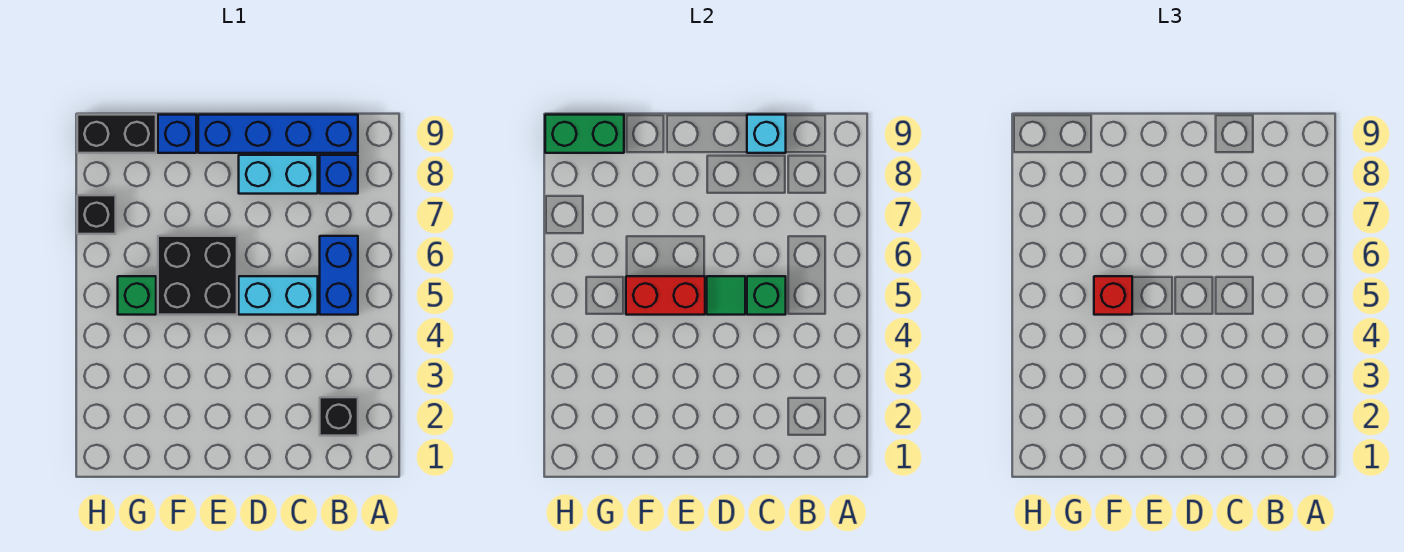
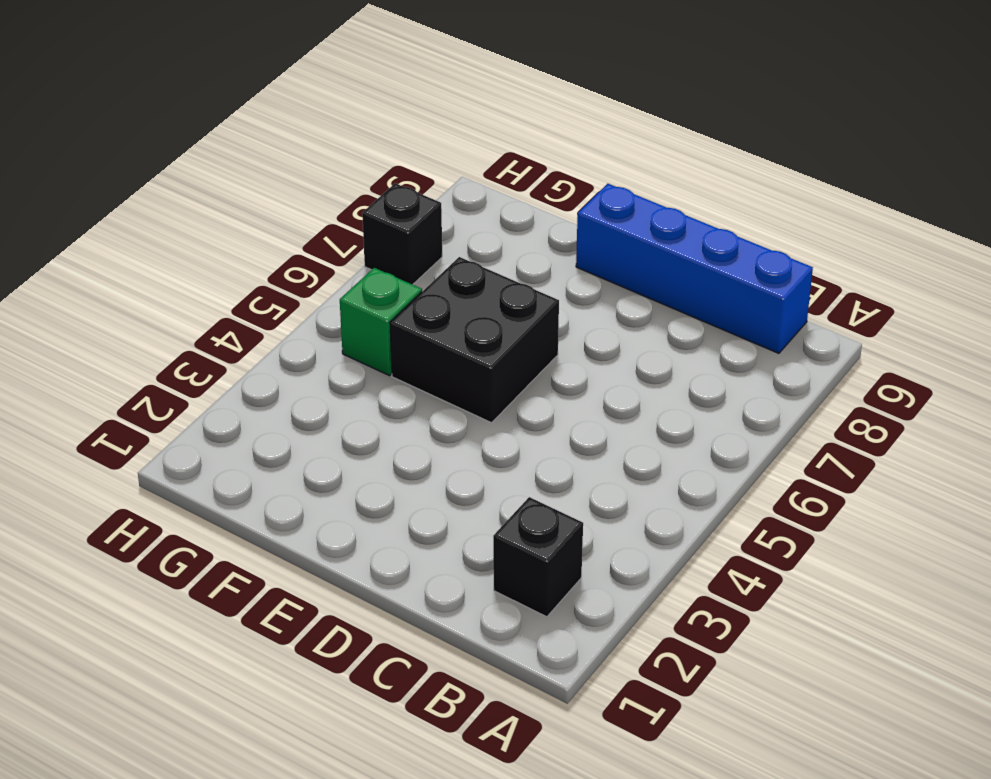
none -> blue brick B5:B6 level 1
none -> blue brick B8 level 1
none -> cyan brick C5:D5 level 1

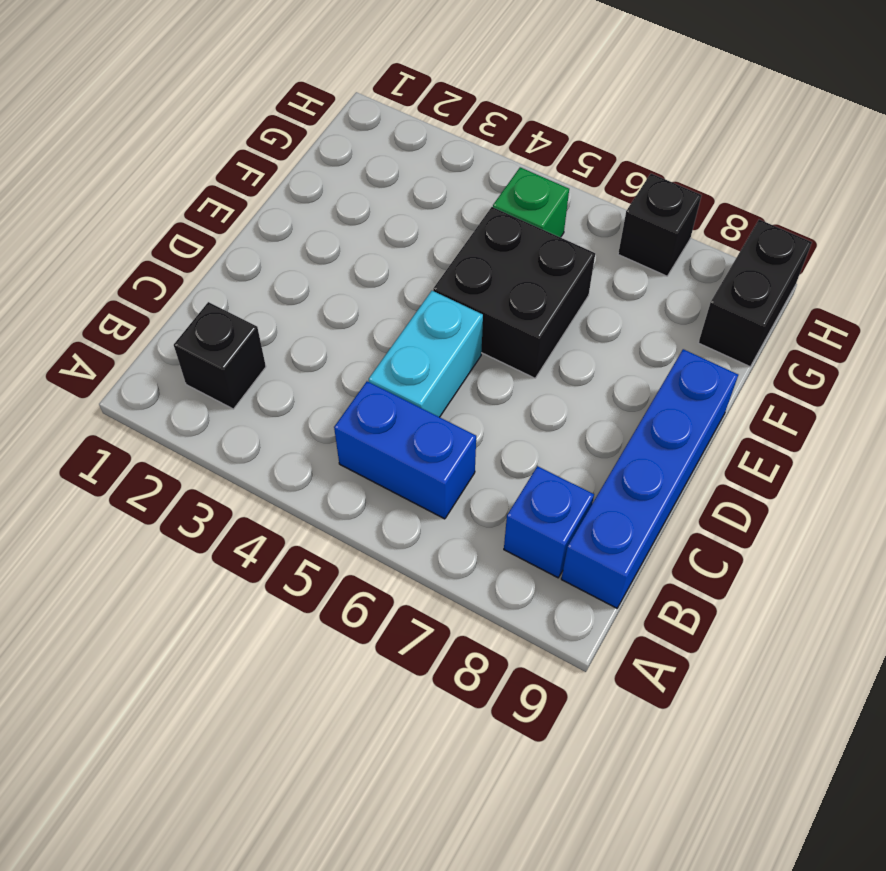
none -> cyan brick C8:D8 level 1
none -> blue brick F9 level 1
none -> green brick C5 level 2

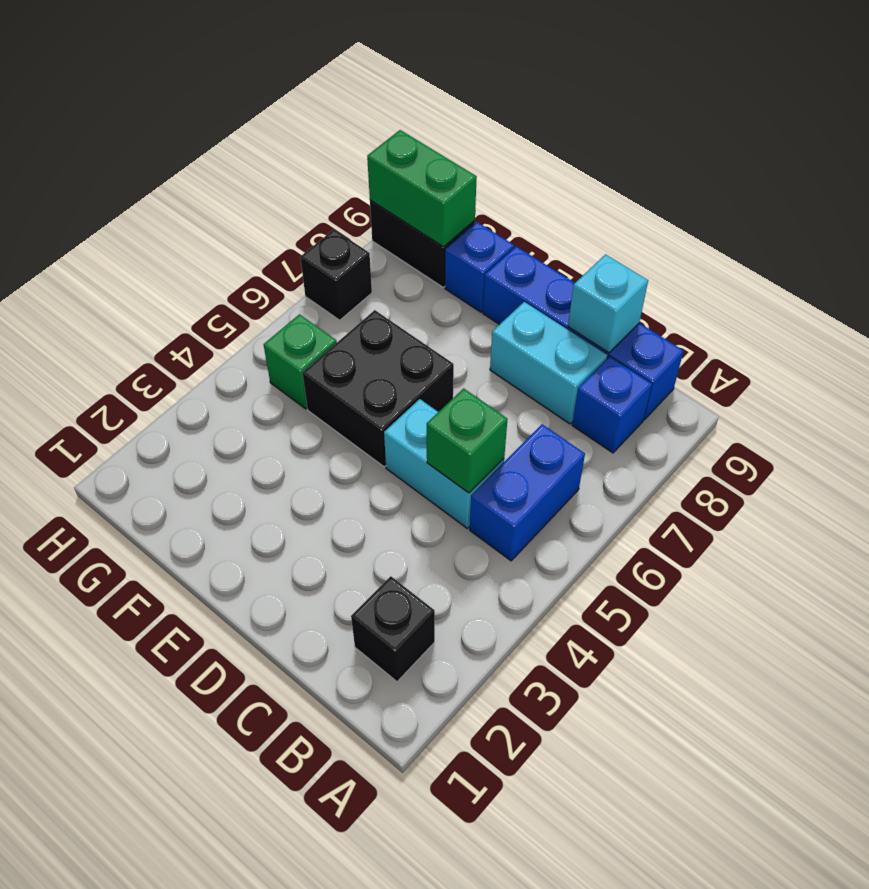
none -> green tile D5 level 2
none -> red brick E5:F5 level 2
none -> red brick F5 level 3

